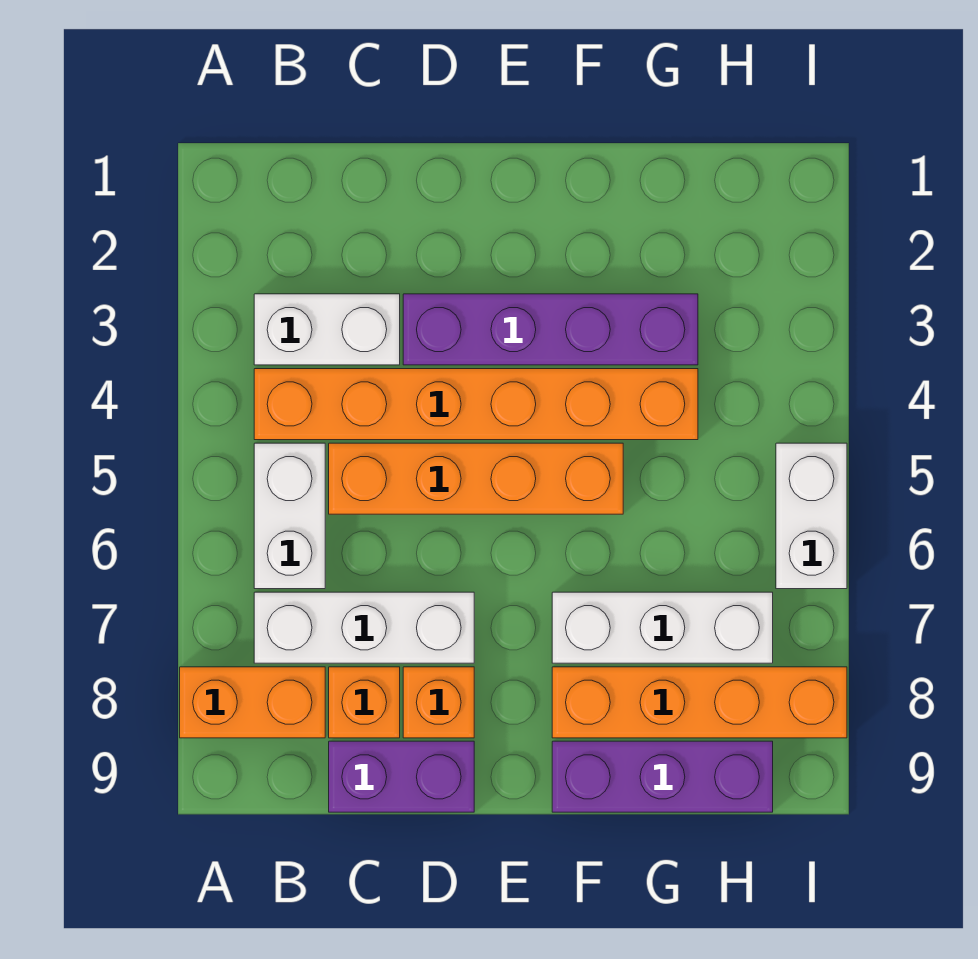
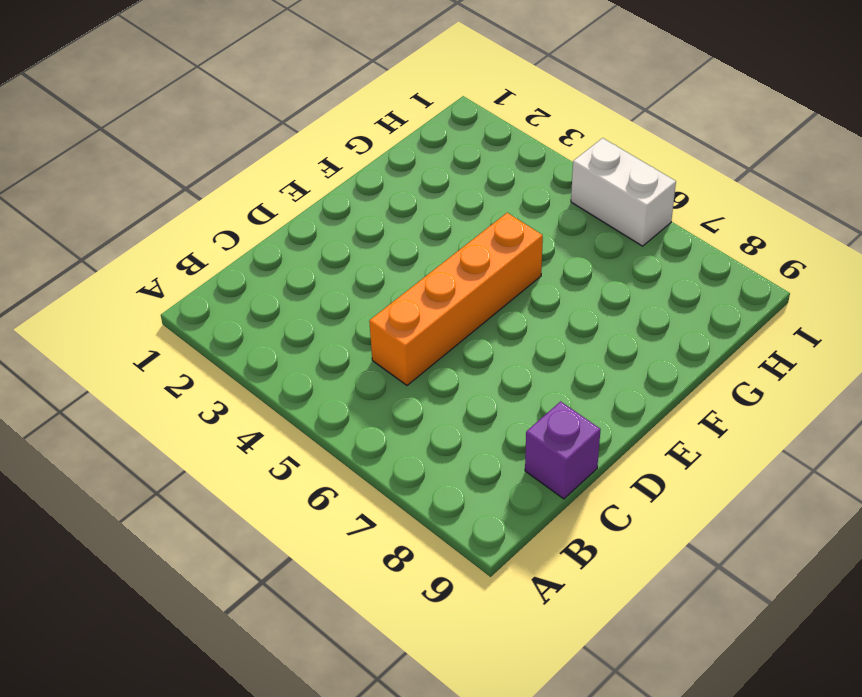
purple brick C9 level 1 -> purple brick C9:D9 level 1
none -> orange brick A8:B8 level 1
none -> white brick B3:C3 level 1
none -> orange brick B4:G4 level 1

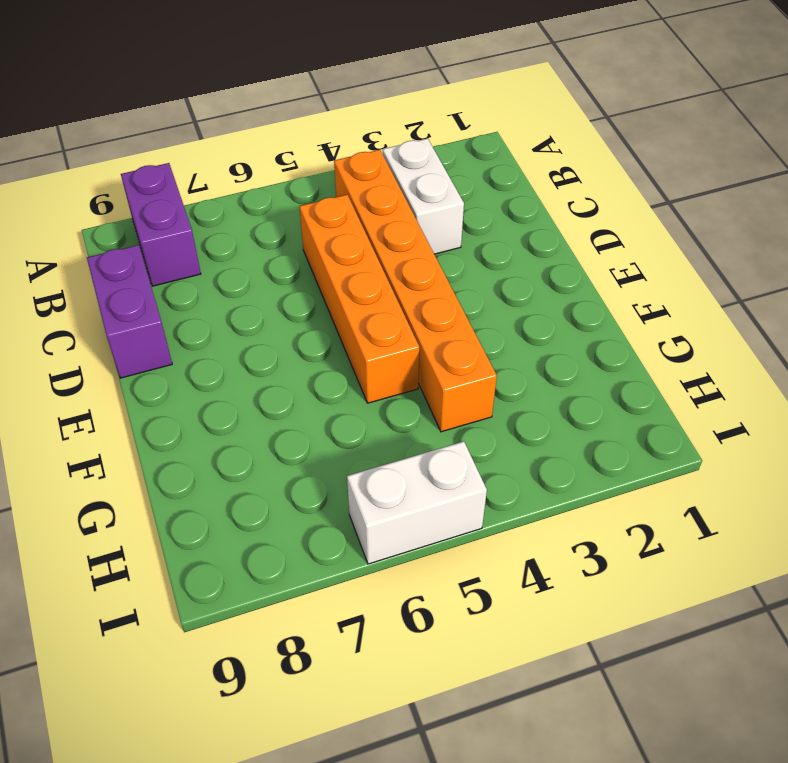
purple brick A8:B8 level 1 -> orange brick A8:B8 level 1
none -> white brick B5:B6 level 1
none -> white brick B7:D7 level 1
none -> orange brick C8 level 1

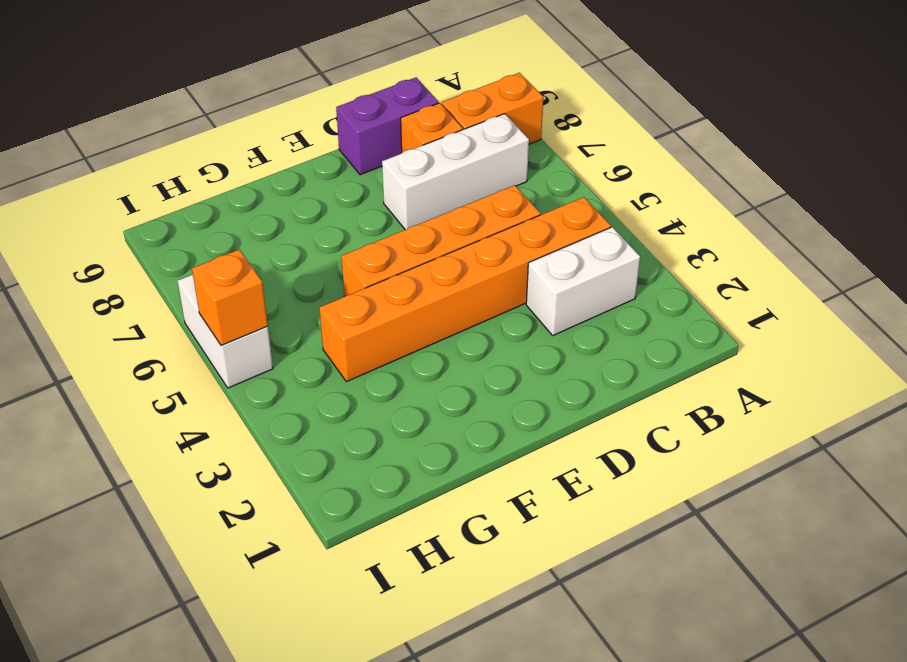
orange brick I5 level 2 -> orange brick D8 level 1
none -> white brick B5:B6 level 1
none -> purple brick D3:G3 level 1
none -> white brick F7:H7 level 1

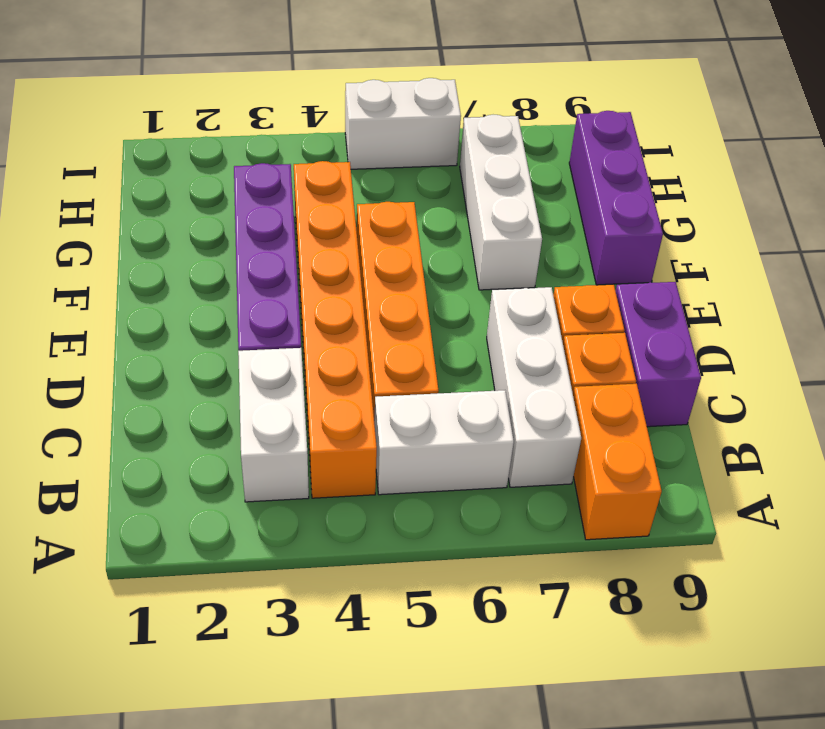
none -> orange brick F8:I8 level 1

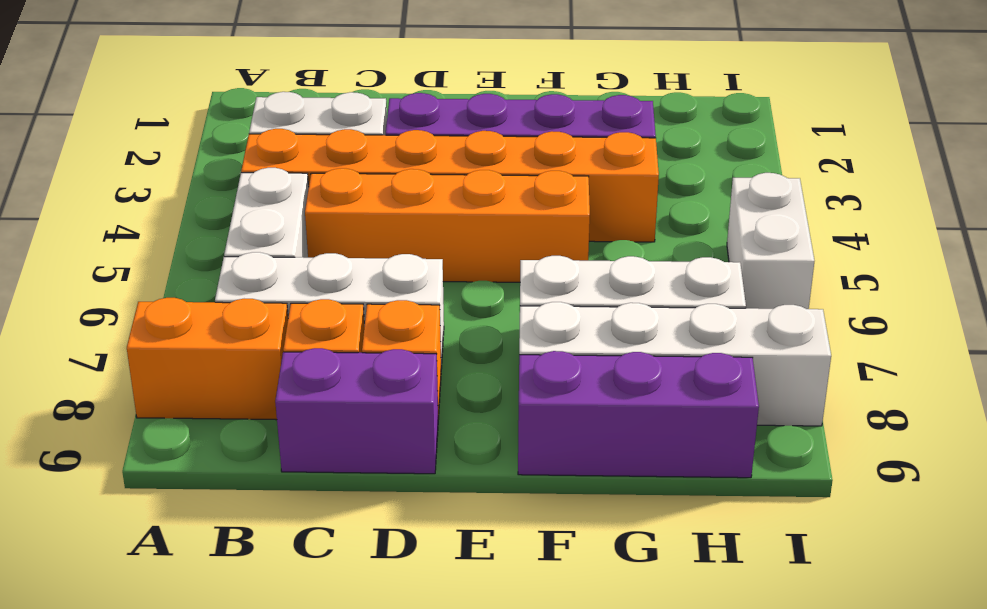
white brick F8:I8 level 1 -> orange brick F8:I8 level 1

